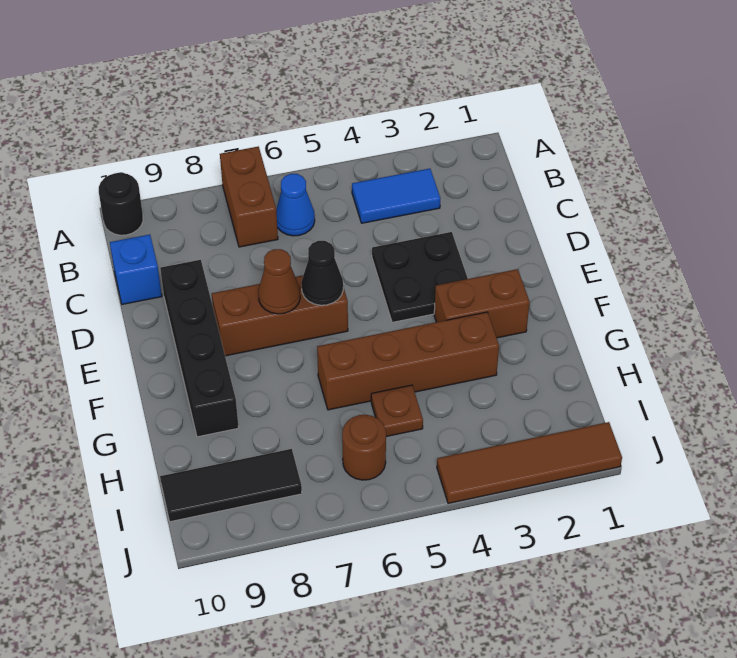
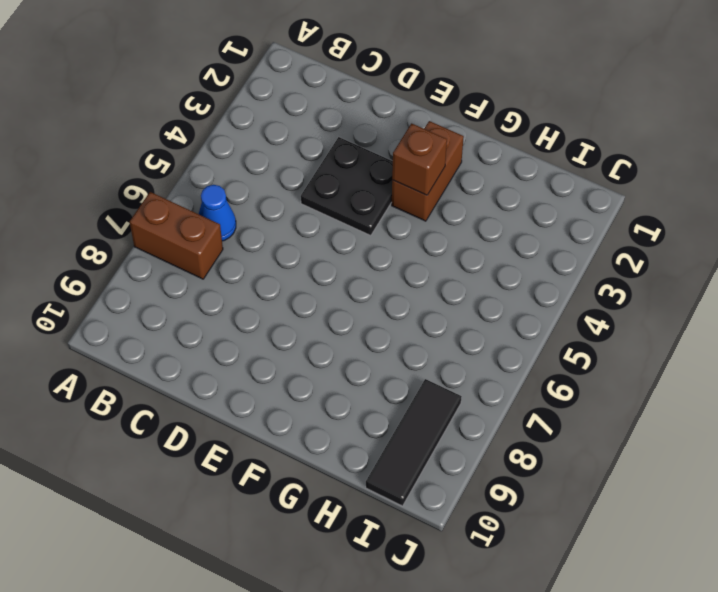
brown brick F3 level 2 -> none
none -> black round brick A10 level 1
none -> blue tile B3:B4 level 1
none -> blue brick C10 level 1

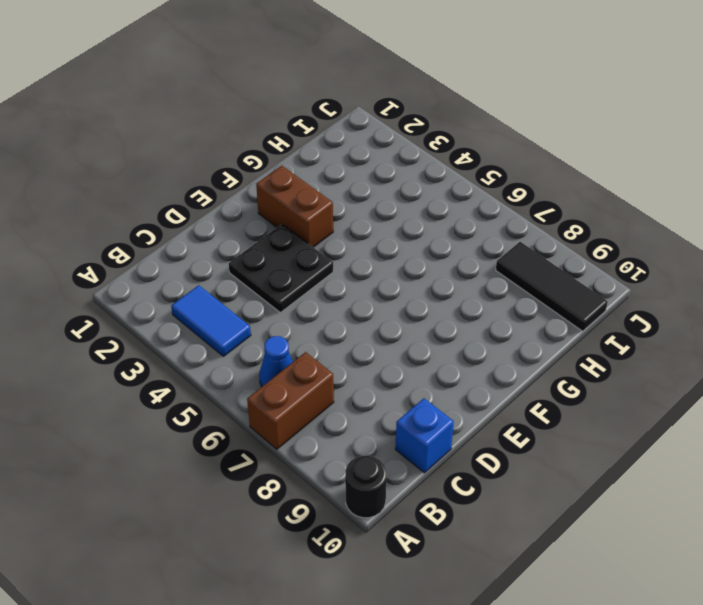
none -> black brick D9:G9 level 1
none -> brown brick E6:E8 level 1
none -> brown brick G3:G6 level 1

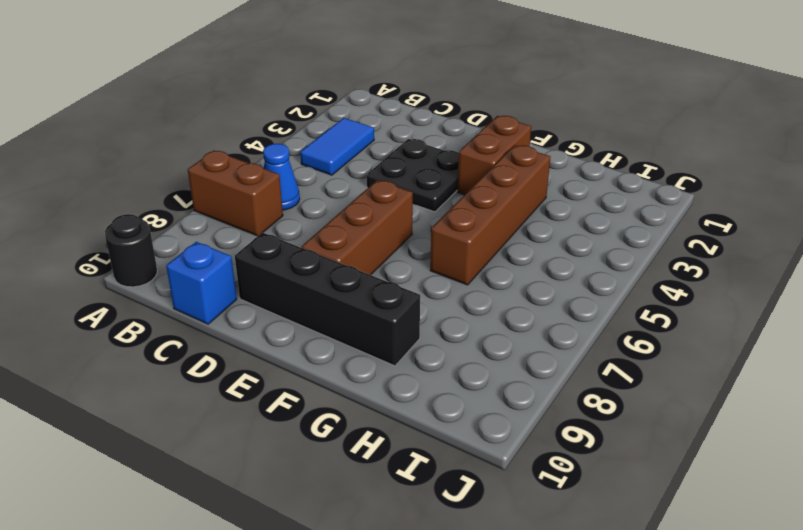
none -> brown plate H5 level 1
none -> brown round brick I6 level 1
none -> black tile I8:I10 level 1

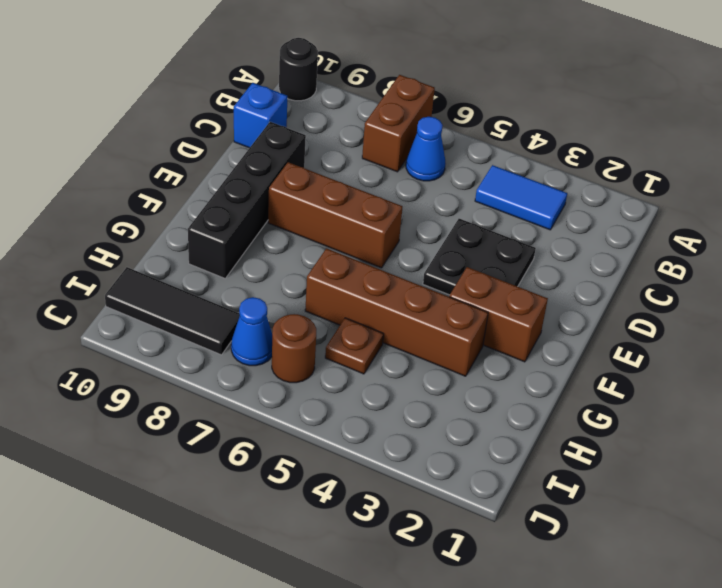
blue cone I7 level 1 -> none
none -> brown tile J1:J4 level 1
none -> black cone E6 level 2
none -> brown cone E7 level 2

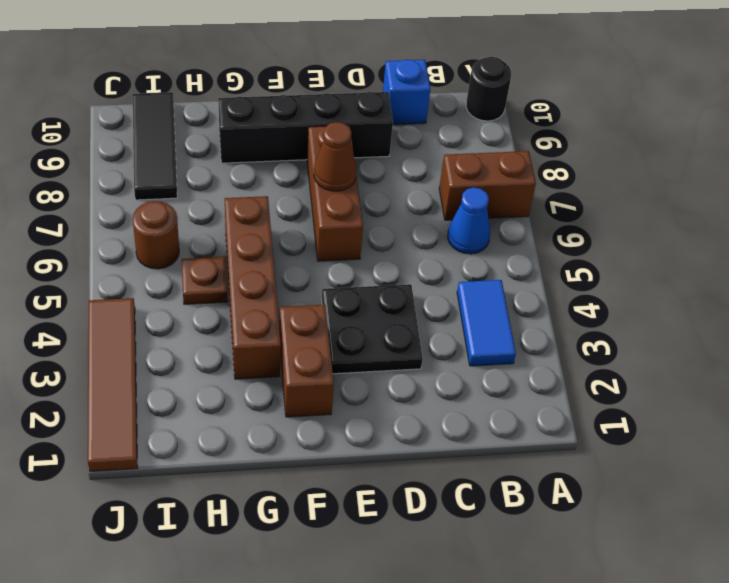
none -> black cone E6 level 2

